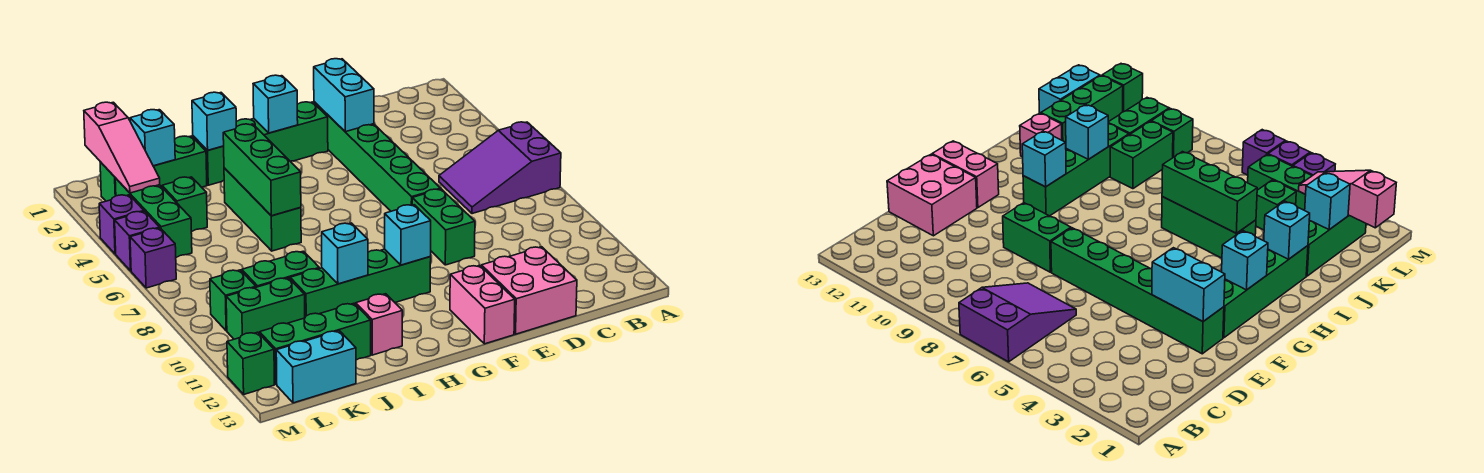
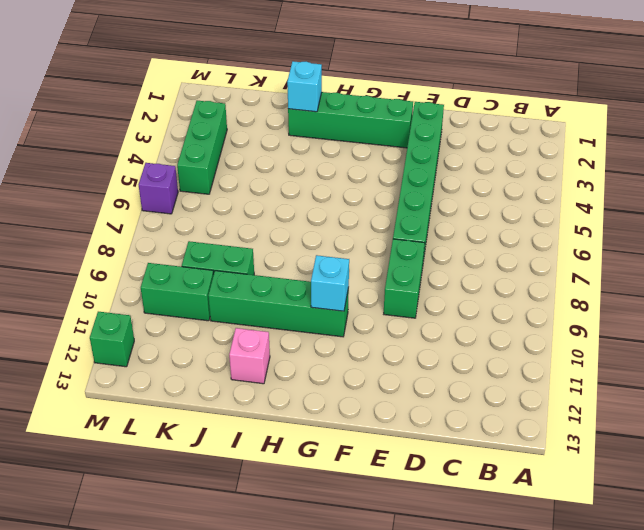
none -> purple slope A6:C7 level 1 top A
none -> pink brick D12:E13 level 1
none -> pink brick F12:F13 level 1

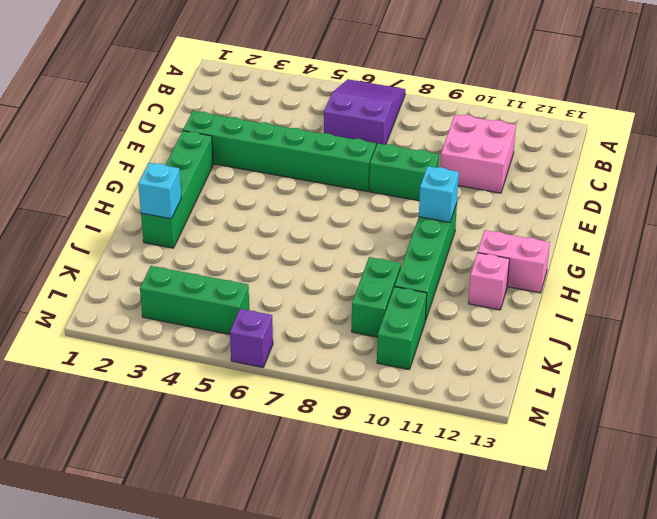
purple slope A6:C7 level 1 top C -> purple slope A6:C7 level 1 top A
pink brick C10:D11 level 1 -> pink brick D12:E13 level 1
pink brick H12:H13 level 1 -> pink brick F12:F13 level 1
none -> green brick I4:I6 level 1
none -> green brick J2:L2 level 1
none -> green brick J12:L12 level 1

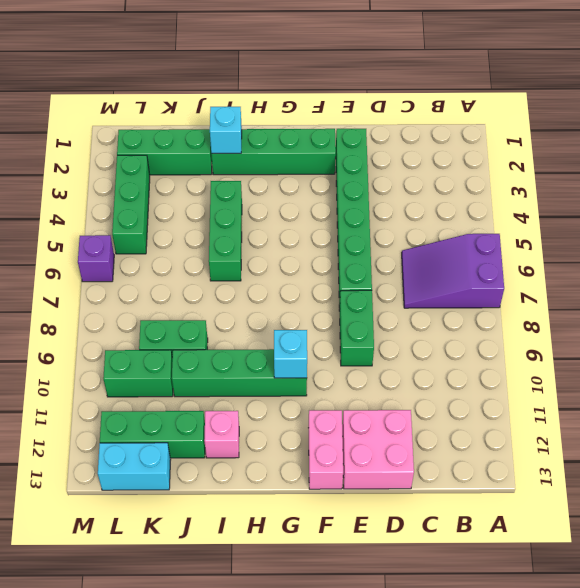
none -> green brick K4 level 1
none -> green brick L9 level 1
none -> purple brick M4 level 1

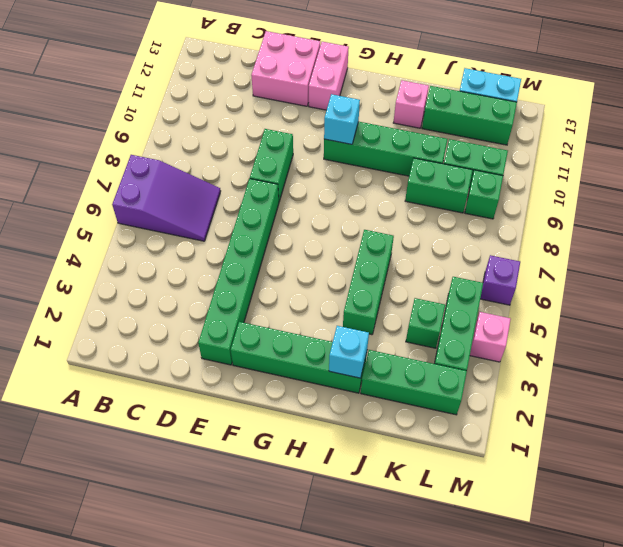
pink brick M4 level 1 -> purple brick M4 level 1
none -> purple brick M5 level 1
none -> green brick M12 level 1
none -> cyan brick E2:E3 level 2

